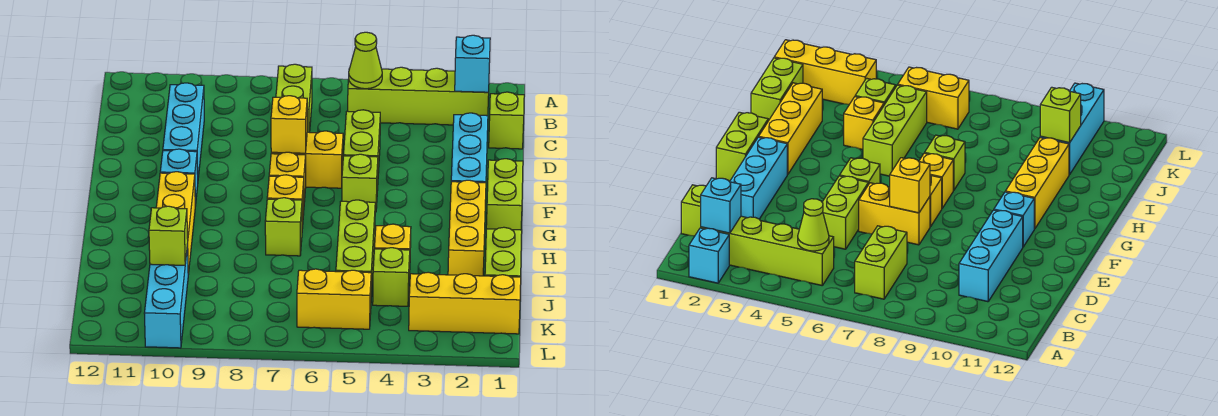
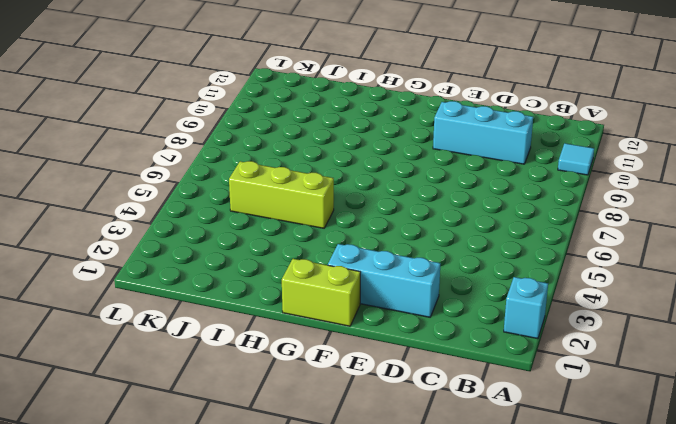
cyan tile A10 level 1 -> none
none -> lime brick B2:B5 level 1
none -> lime brick B7:C7 level 1
none -> lime brick C1 level 1

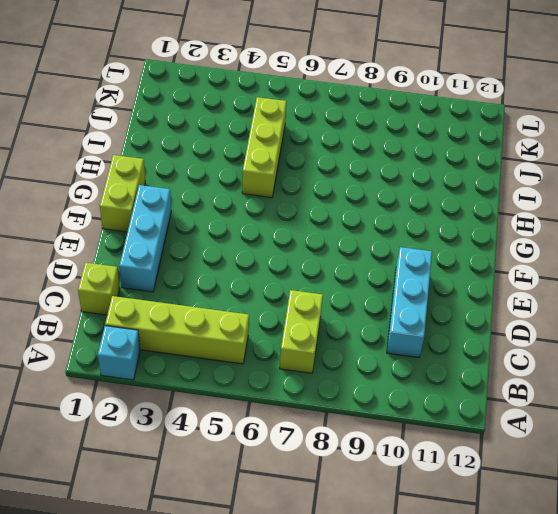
none -> lime brick D5:E5 level 1
none -> yellow brick E6:E7 level 1
none -> lime brick F5 level 1

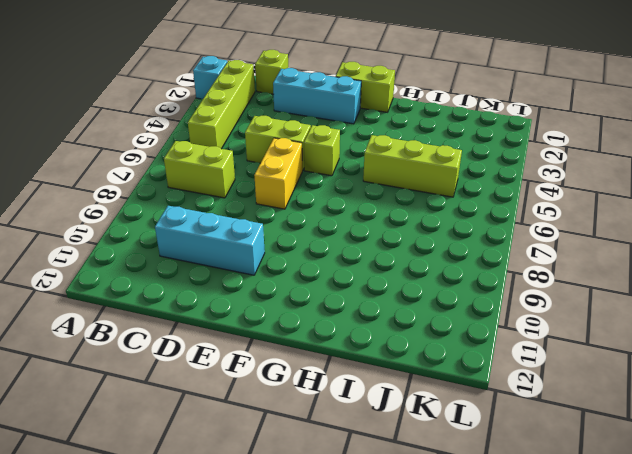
none -> yellow brick F7 level 1
none -> cyan brick F10 level 1
none -> yellow brick G2:I2 level 1

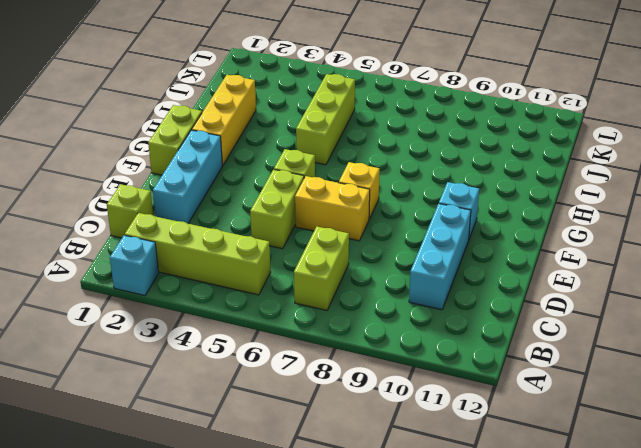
none -> yellow brick G7 level 1
none -> yellow brick G10:I10 level 1
none -> lime brick H7 level 1

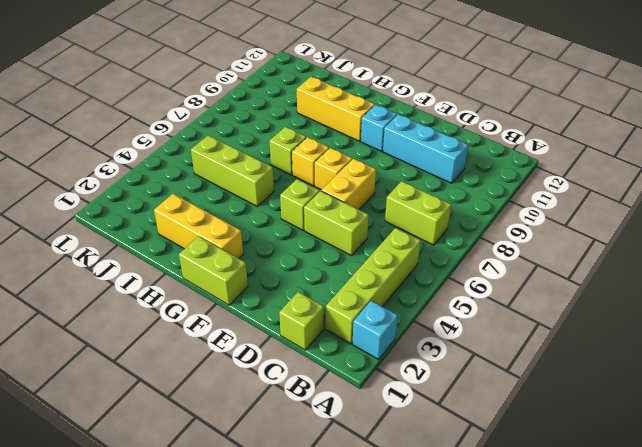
none -> cyan brick D2:F2 level 1
none -> lime brick I1:J1 level 1
none -> yellow brick I4 level 1

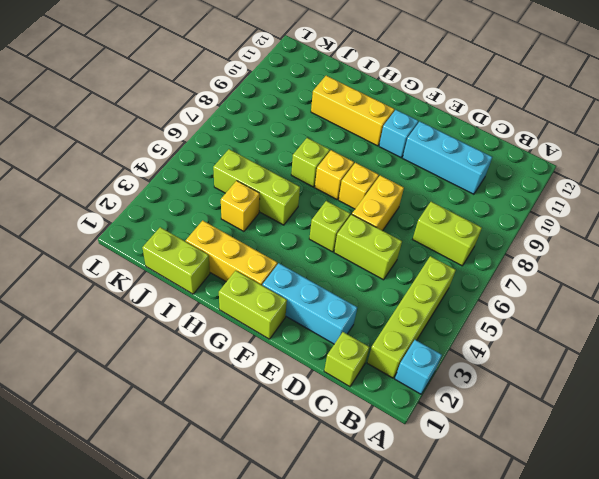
none -> lime brick J4 level 1
none -> cyan brick J10:L10 level 1
none -> yellow brick K1:K3 level 1

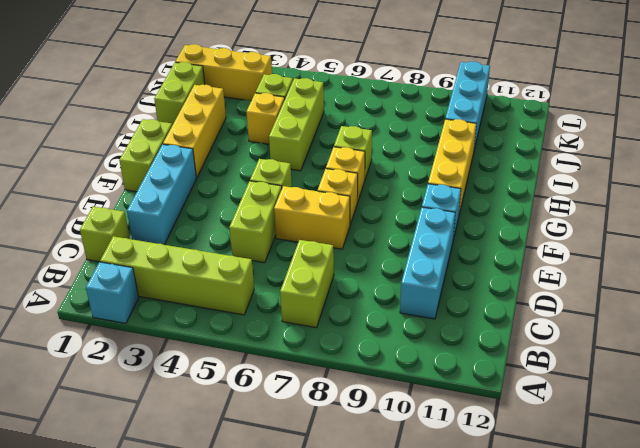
none -> yellow brick K5:K6 level 1
none -> cyan brick B2 level 2
none -> lime cone B5 level 2

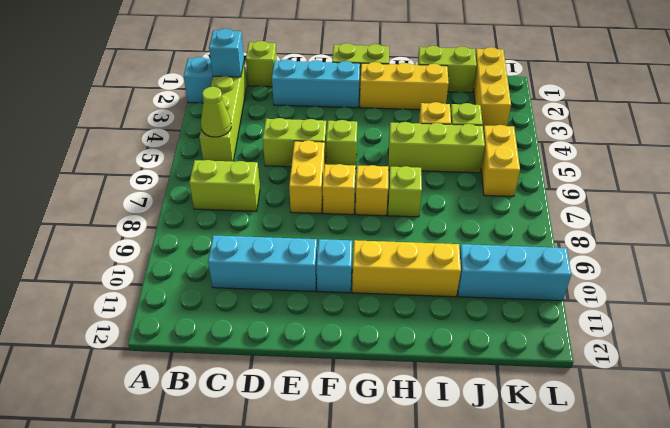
none -> yellow brick E7 level 2
none -> lime brick J10 level 2

